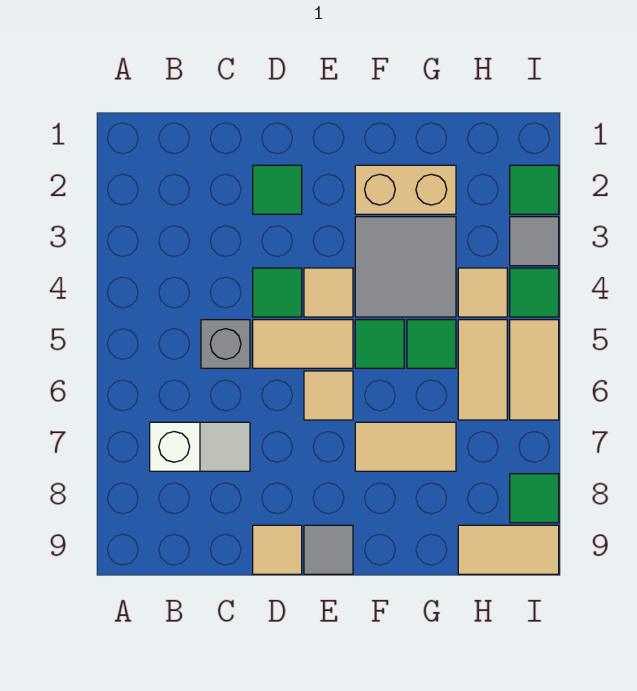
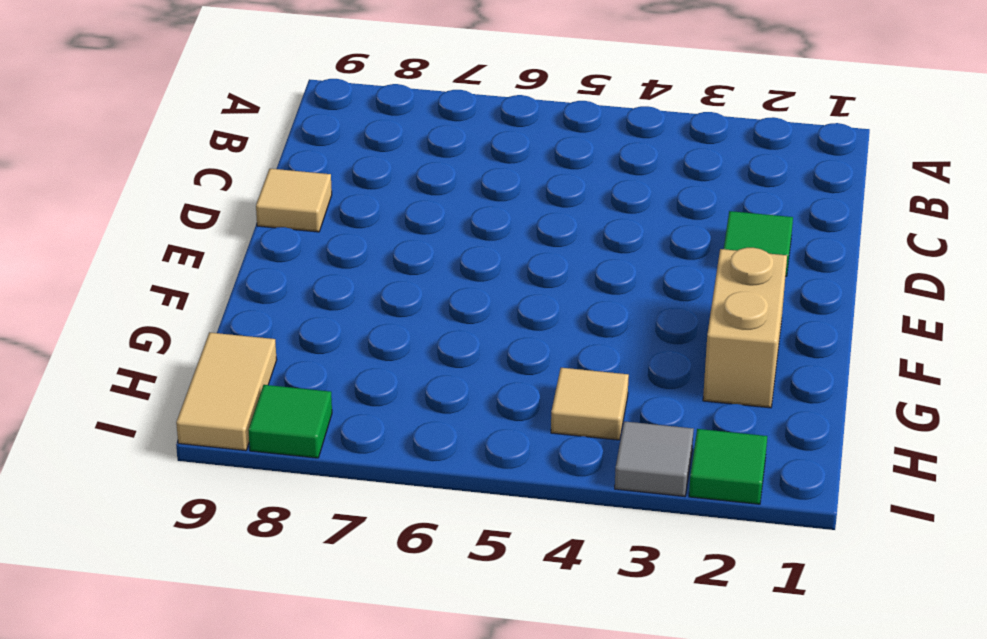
none -> white slope B7:C7 level 1 top B
none -> grey brick C5 level 1
none -> green tile D4 level 1

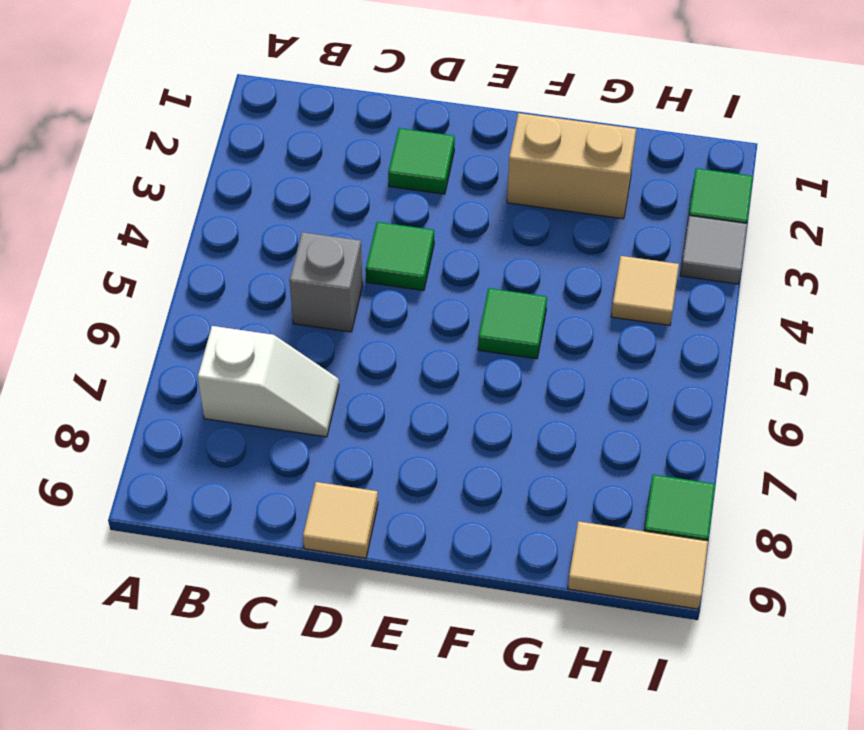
none -> tan tile D5:E5 level 1
none -> tan tile E4 level 1
none -> tan tile E6 level 1

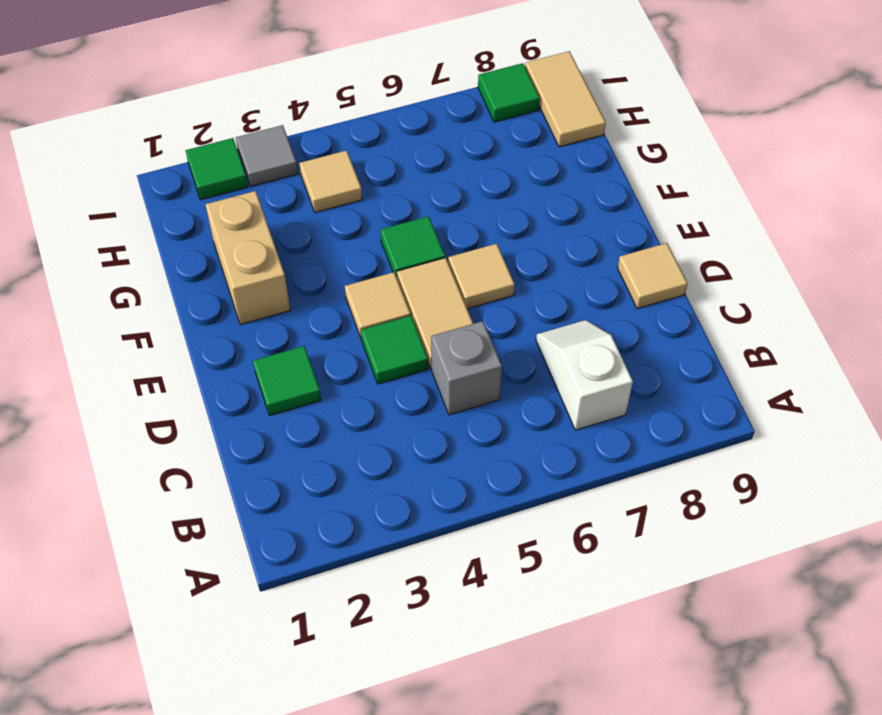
none -> grey tile E9 level 1
none -> grey tile F3:G4 level 1
none -> tan tile F7:G7 level 1

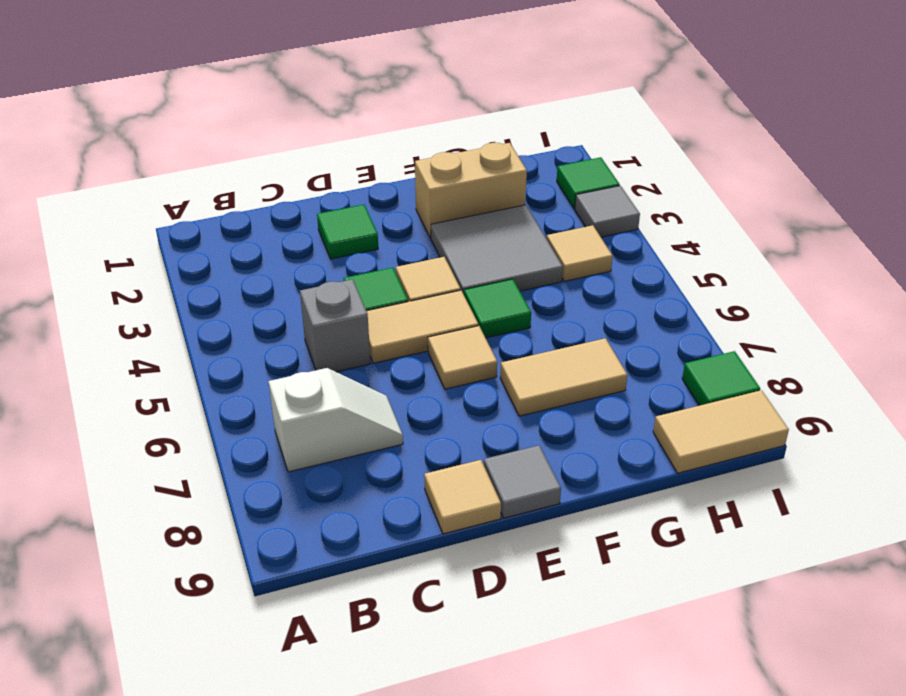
none -> green tile G5 level 1
none -> tan tile H5:H6 level 1
none -> green tile I4 level 1

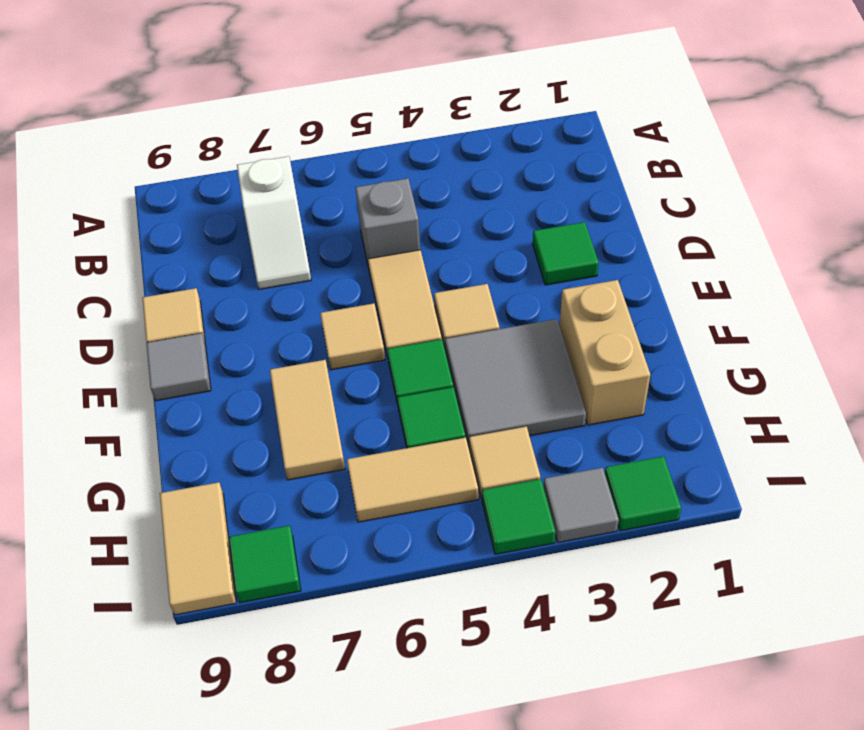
none -> green tile D4 level 1
none -> tan tile I5:I6 level 1

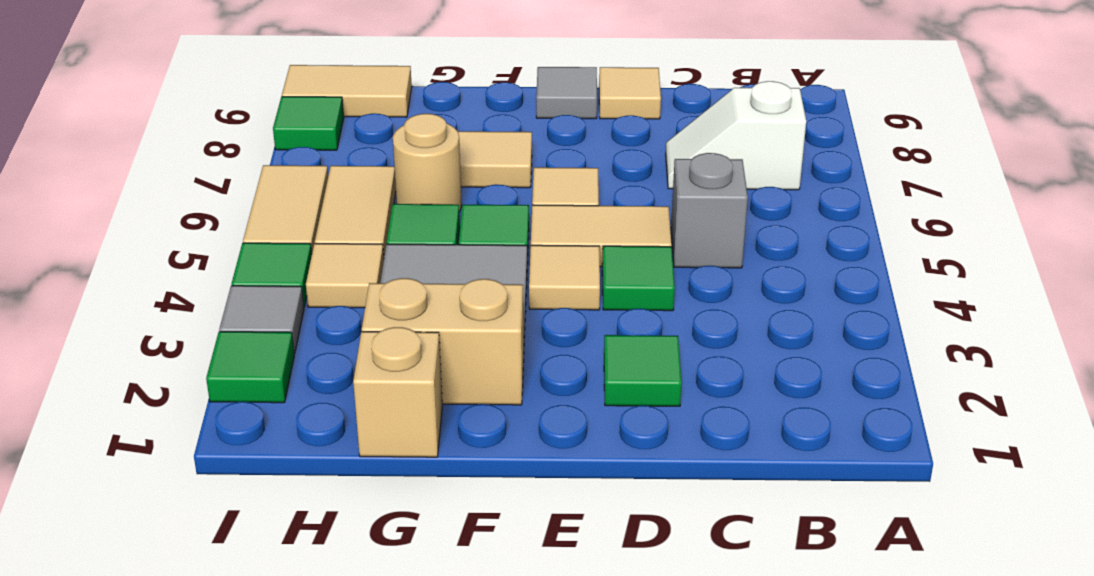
tan brick G1 level 1 -> none
tan round brick G6 level 1 -> none

